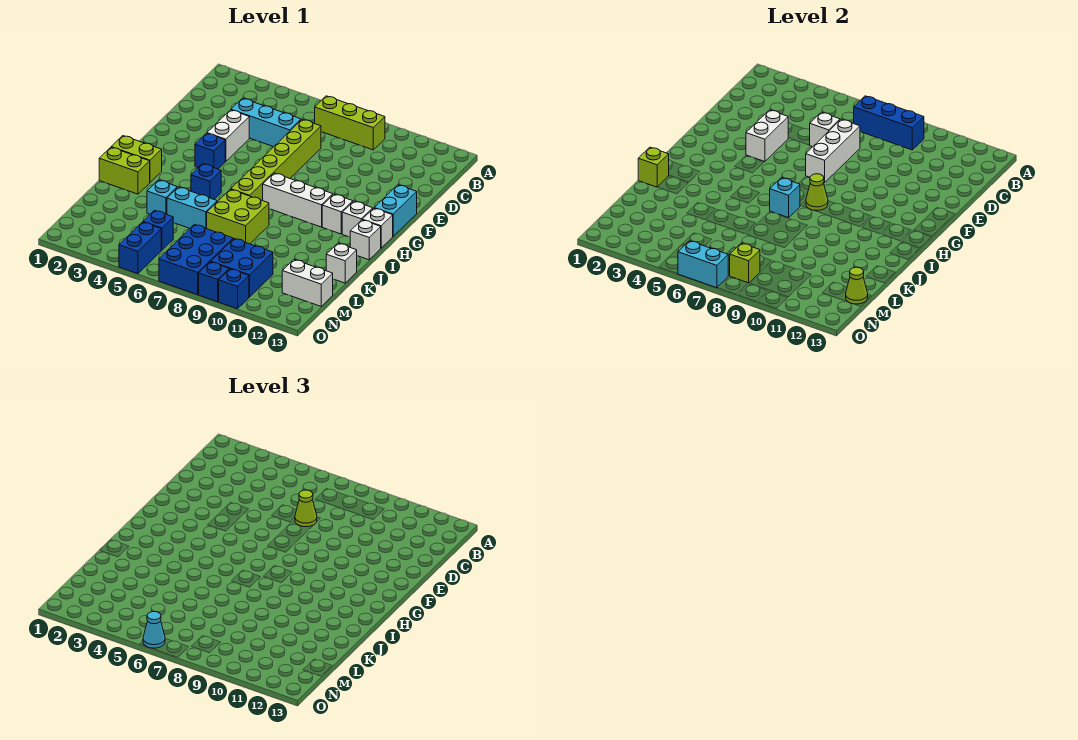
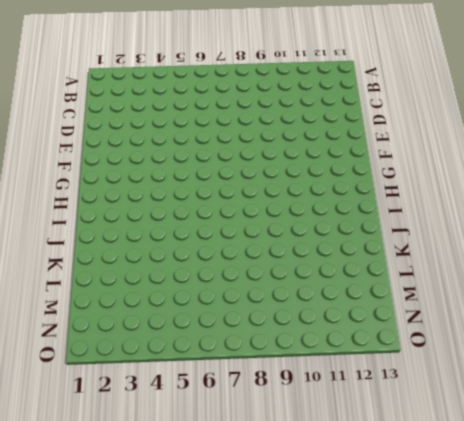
none -> lime brick B7:B9 level 1
none -> cyan brick D4:D6 level 1
none -> lime brick D7:I7 level 1
none -> white brick E4:F4 level 1

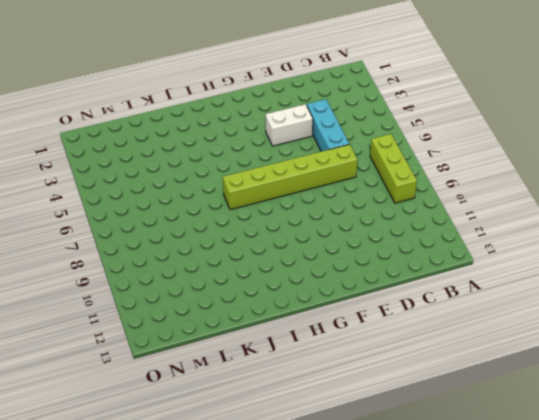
none -> cyan brick F13:G13 level 1
none -> blue brick G4 level 1
none -> white brick H8:H10 level 1
none -> white brick H11 level 1

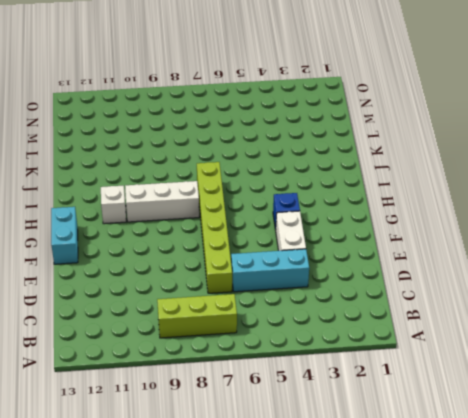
none -> white brick H12 level 1
none -> white brick H13 level 1
none -> lime brick I1:I2 level 1
none -> blue brick I5 level 1

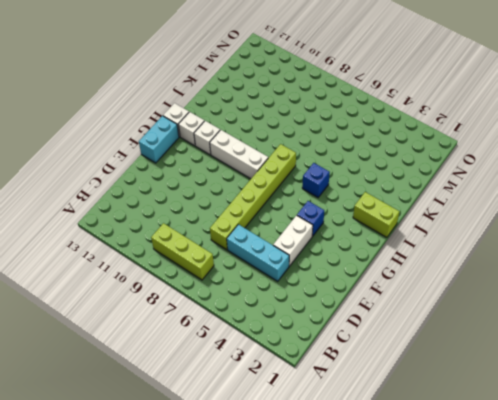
none -> white brick I13 level 1
none -> lime brick J1:J2 level 1
none -> lime brick J7:K8 level 1
none -> cyan brick K4 level 1

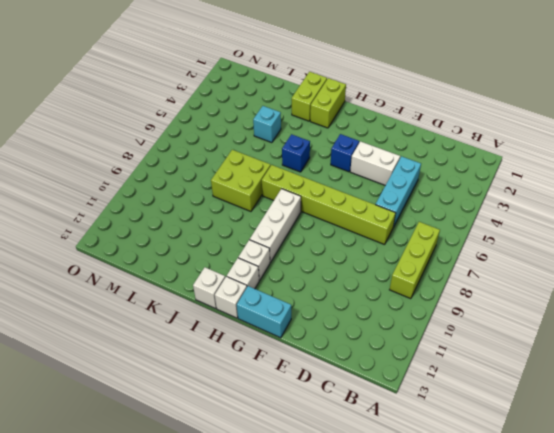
none -> cyan brick K5:K6 level 1
none -> white brick K13 level 1
none -> blue brick M5 level 1
none -> blue brick M7:O8 level 1

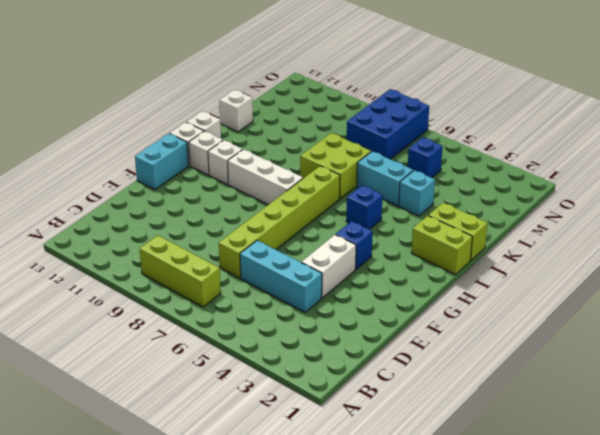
none -> blue brick M9:N10 level 1
none -> white brick M12:M13 level 1
none -> blue brick N5:O5 level 1
none -> blue brick O9 level 1

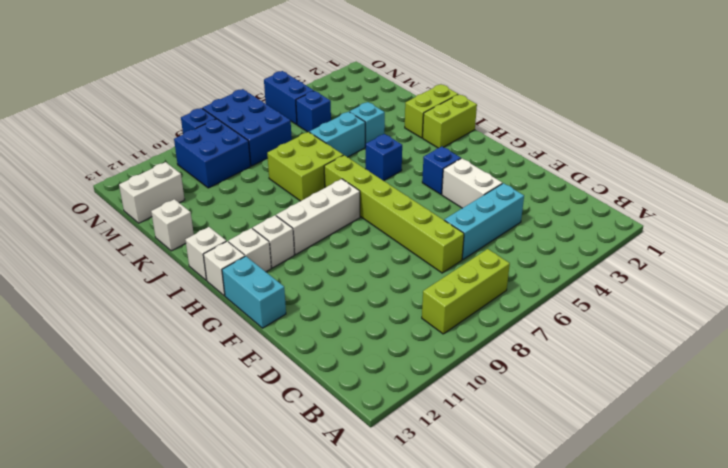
none -> blue brick O10 level 1
none -> blue brick B7:B9 level 2
none -> white brick D6 level 2
none -> white brick D7:F7 level 2

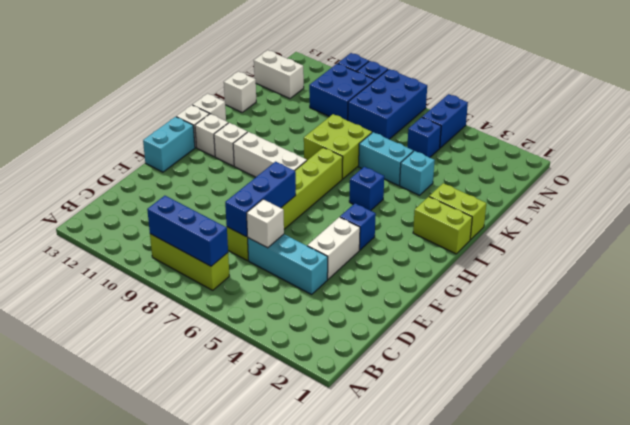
blue brick D7:F7 level 2 -> white brick D7:F7 level 2
none -> white brick E4:F4 level 2
none -> lime cone H8 level 2
none -> cyan brick I7 level 2
none -> lime brick J1 level 2

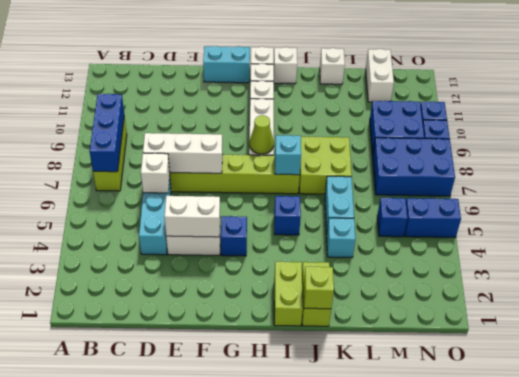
none -> lime cone M13 level 2
none -> lime brick N8 level 2
none -> cyan brick O6:O7 level 2
none -> lime cone D7 level 3

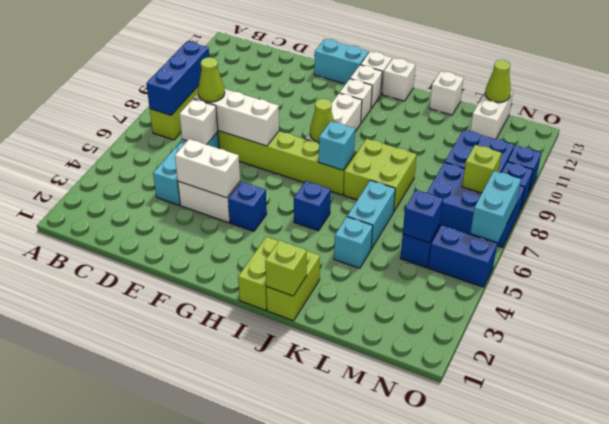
blue brick M5 level 2 -> none
none -> cyan cone O6 level 3

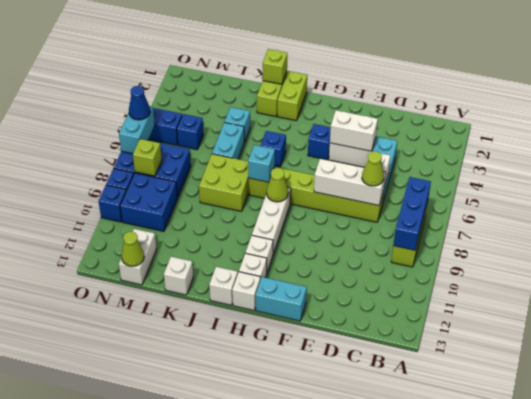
blue cone O6 level 3 -> cyan cone O6 level 3

